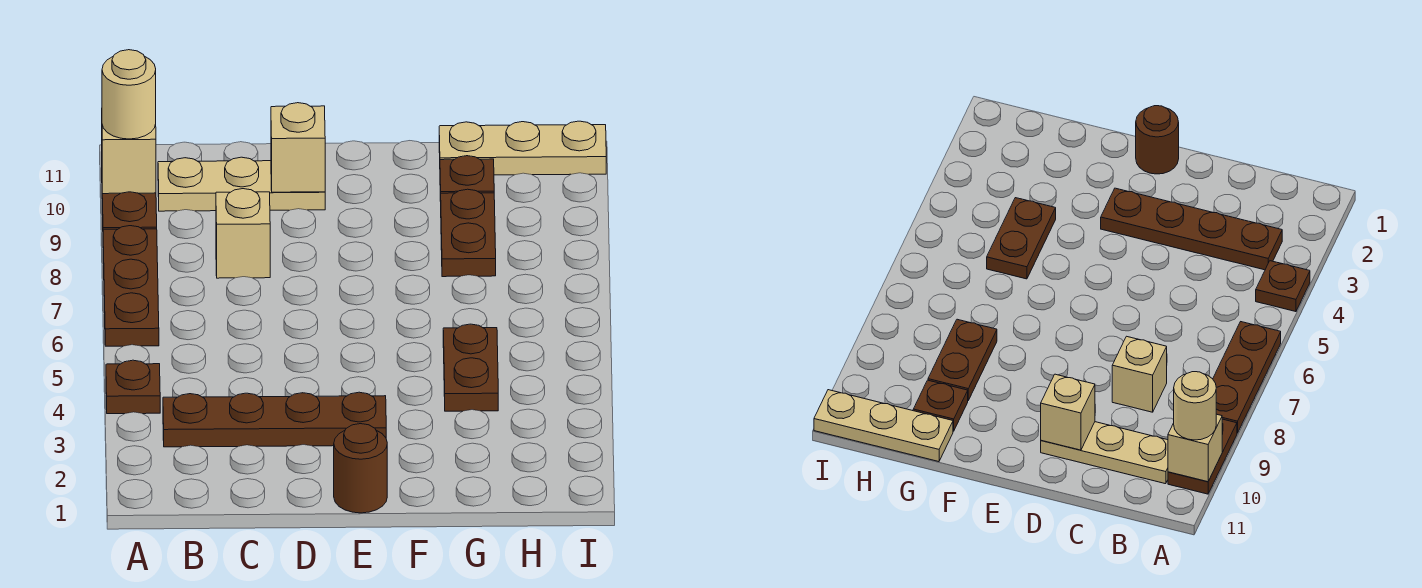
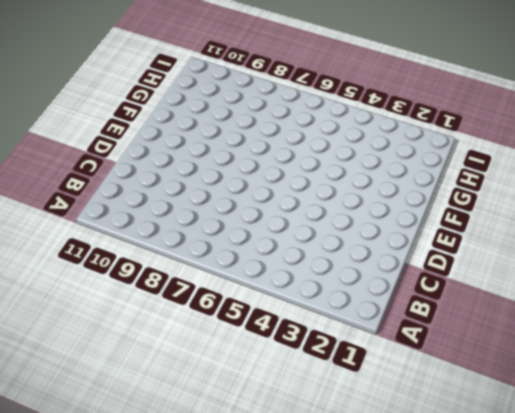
none -> brown plate A4 level 1
none -> brown plate A6:A8 level 1
none -> brown plate A9:A10 level 1

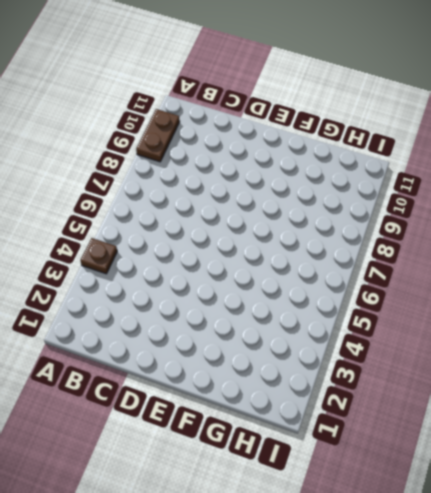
none -> brown plate A6:A8 level 1
none -> brown plate B3:E3 level 1
none -> tan plate B10:D10 level 1

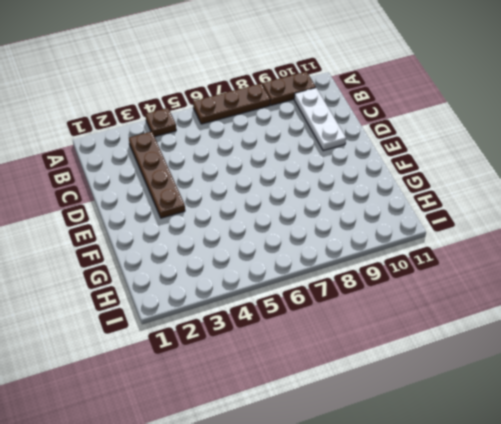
white plate B10:D10 level 1 -> tan plate B10:D10 level 1
none -> tan brick C8 level 1
none -> brown round brick E1 level 1
none -> brown plate G4:G5 level 1

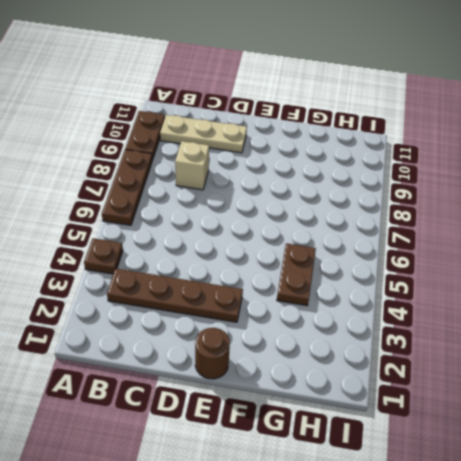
none -> brown plate G8:G9 level 1
none -> brown plate G10 level 1
none -> tan plate G11:I11 level 1

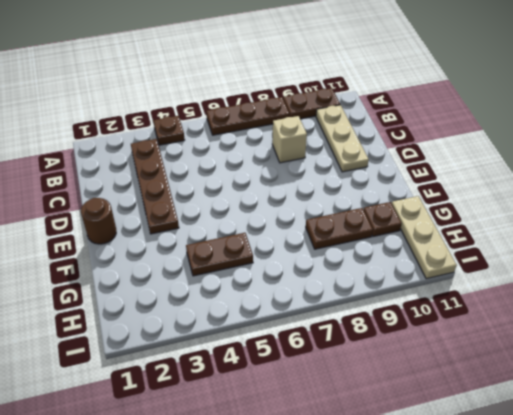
none -> tan brick A10 level 2
none -> tan brick D10 level 2
none -> tan round brick A10 level 3

